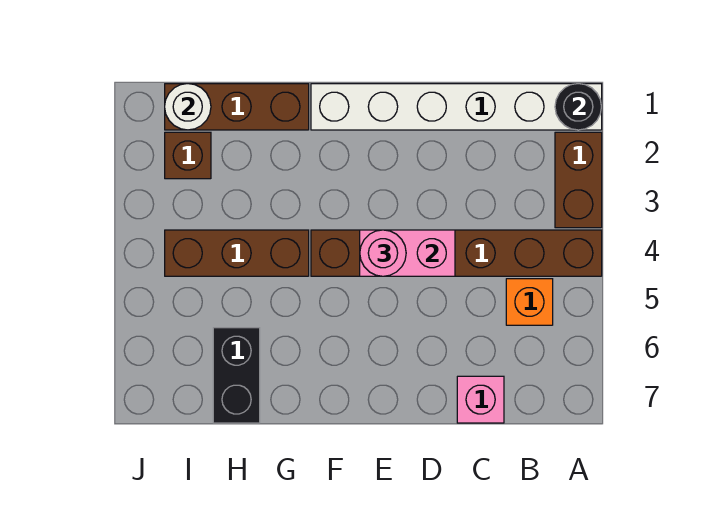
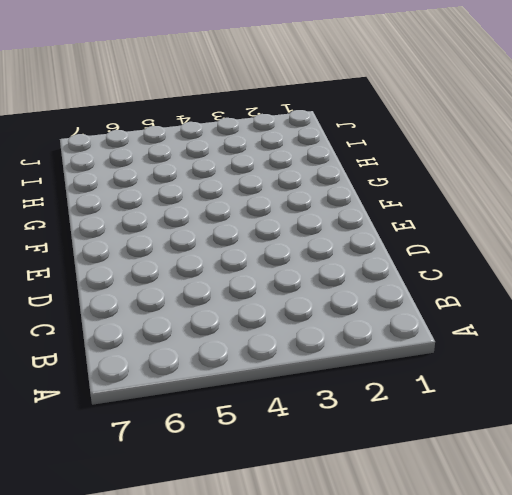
none -> white brick A1:F1 level 1
none -> brown brick A2:A3 level 1
none -> brown brick A4:F4 level 1

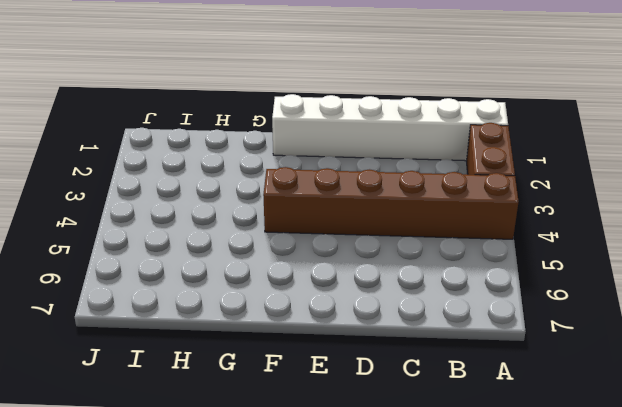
none -> orange brick B5 level 1
none -> pink brick C7 level 1
none -> brown brick G1:I1 level 1

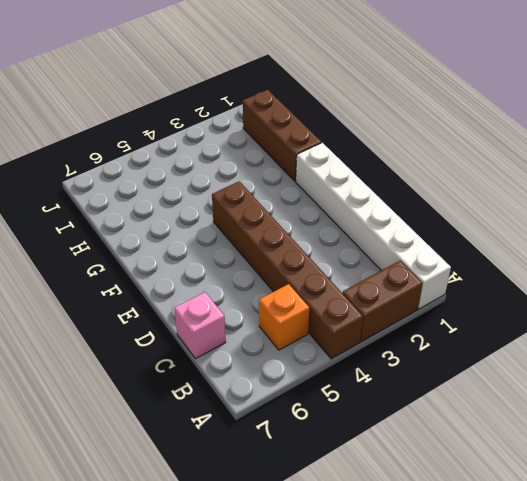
none -> brown brick G4:I4 level 1
none -> black brick H6:H7 level 1
none -> brown brick I2 level 1

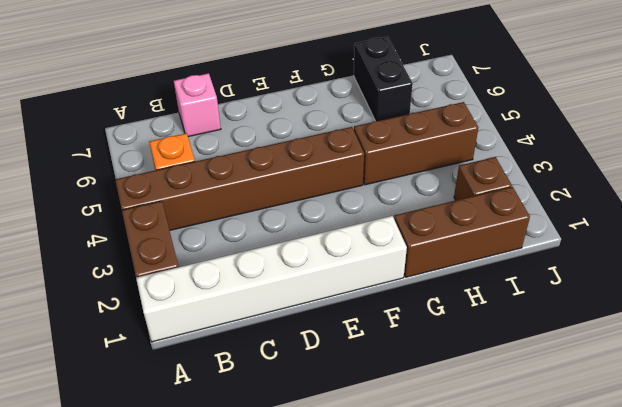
none -> black round brick A1 level 2
none -> pink brick D4:E4 level 2
none -> white round brick I1 level 2

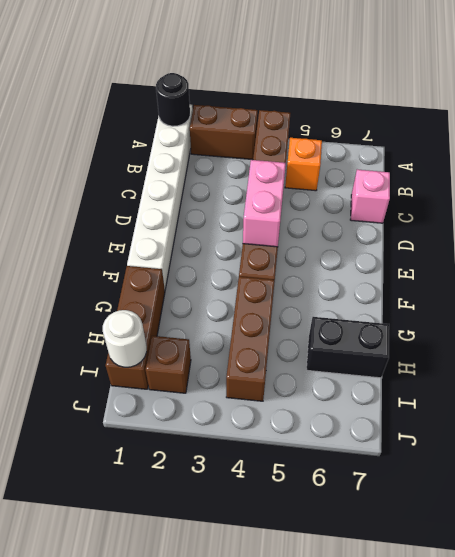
none -> pink round brick E4 level 3

